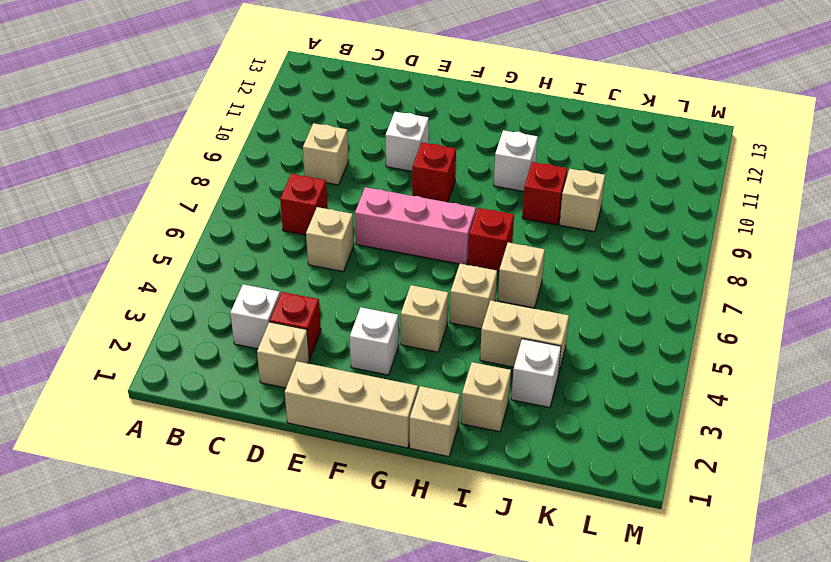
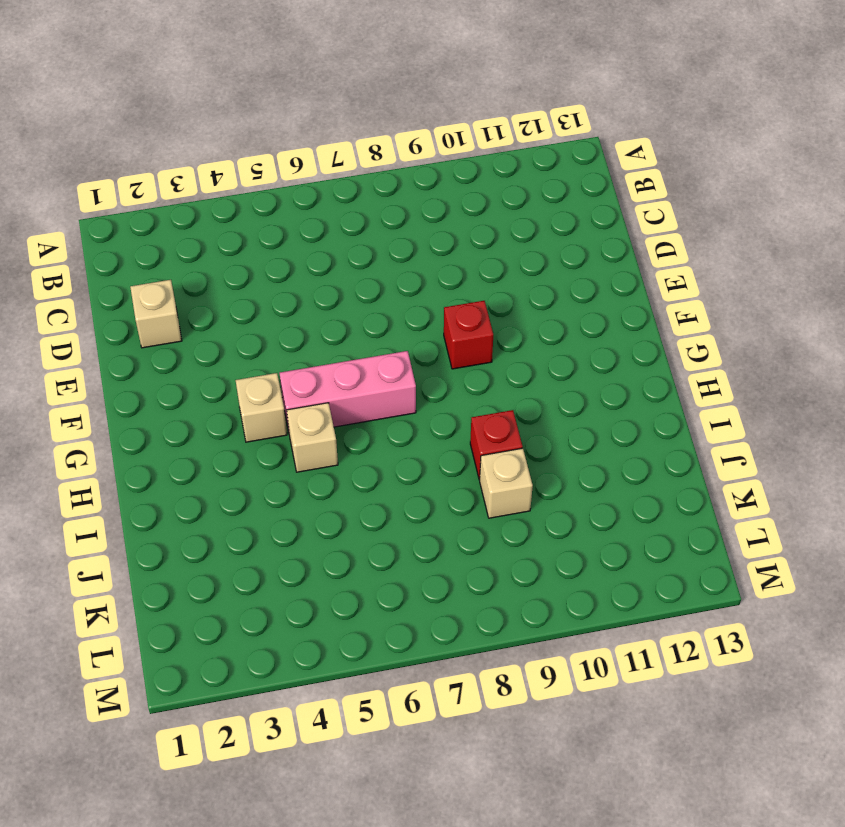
pink brick G5:G7 level 1 -> pink brick E7:G7 level 1
none -> white brick C3 level 1
none -> red brick C7 level 1
none -> tan brick C9 level 1

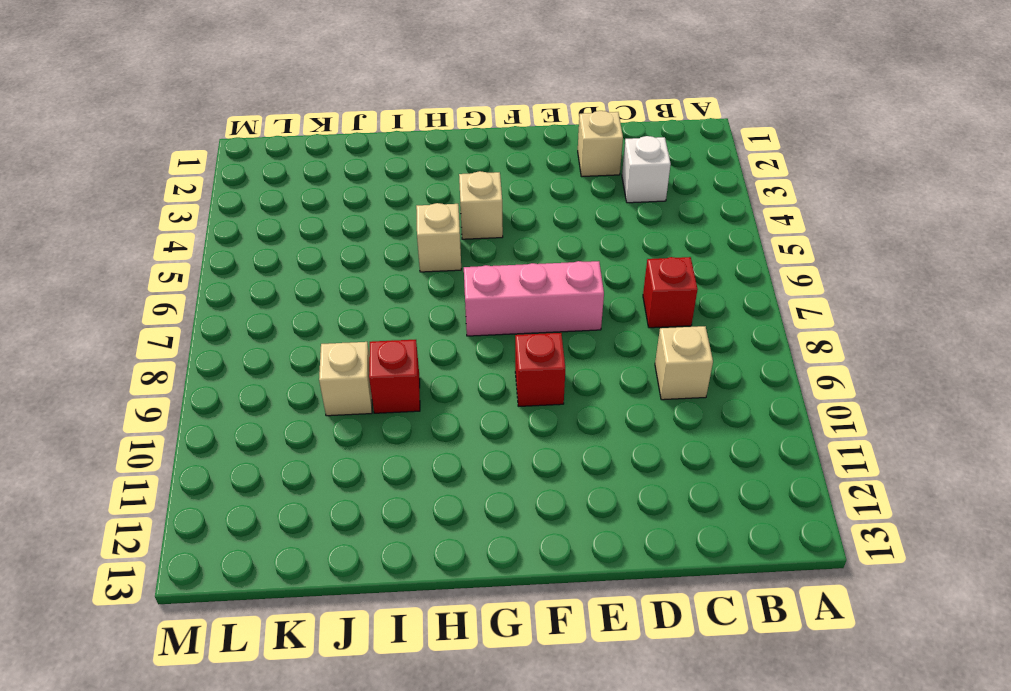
none -> red brick D3 level 1
none -> tan brick D6 level 1
none -> tan brick E1:G1 level 1

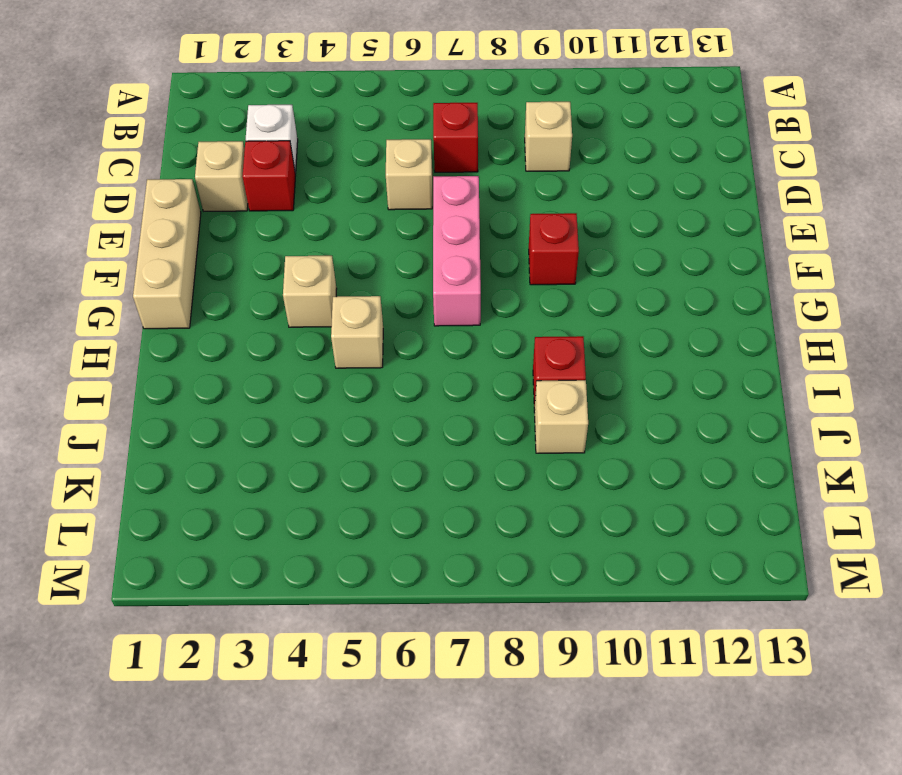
none -> white brick E10 level 1
none -> white brick F3 level 1
none -> tan brick H1 level 1

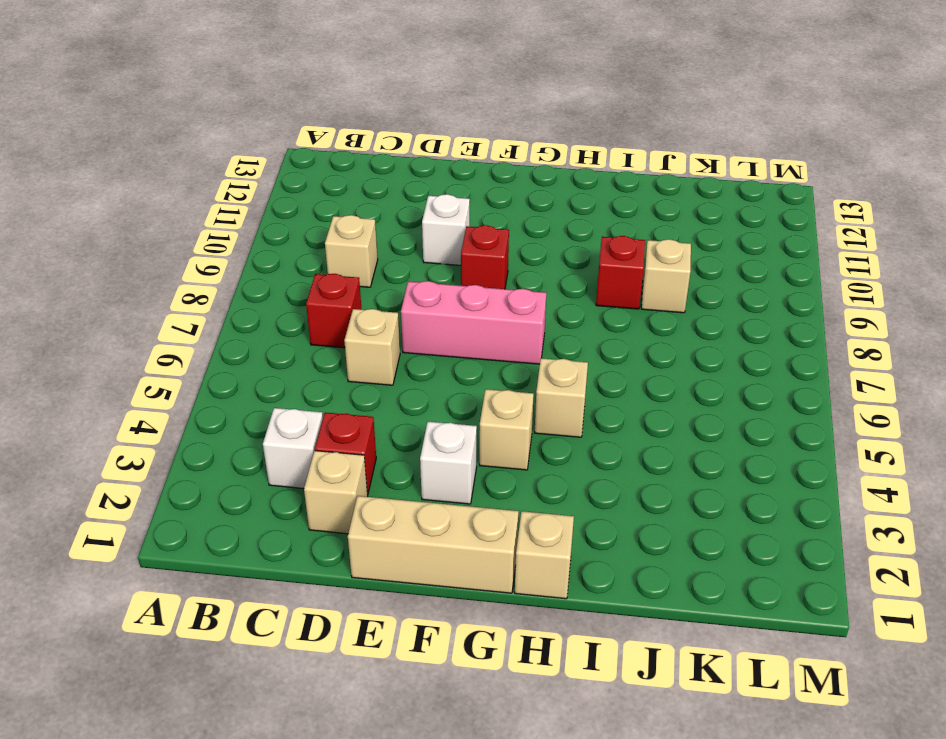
none -> red brick H7 level 1
none -> white brick H10 level 1
none -> tan brick I2 level 1

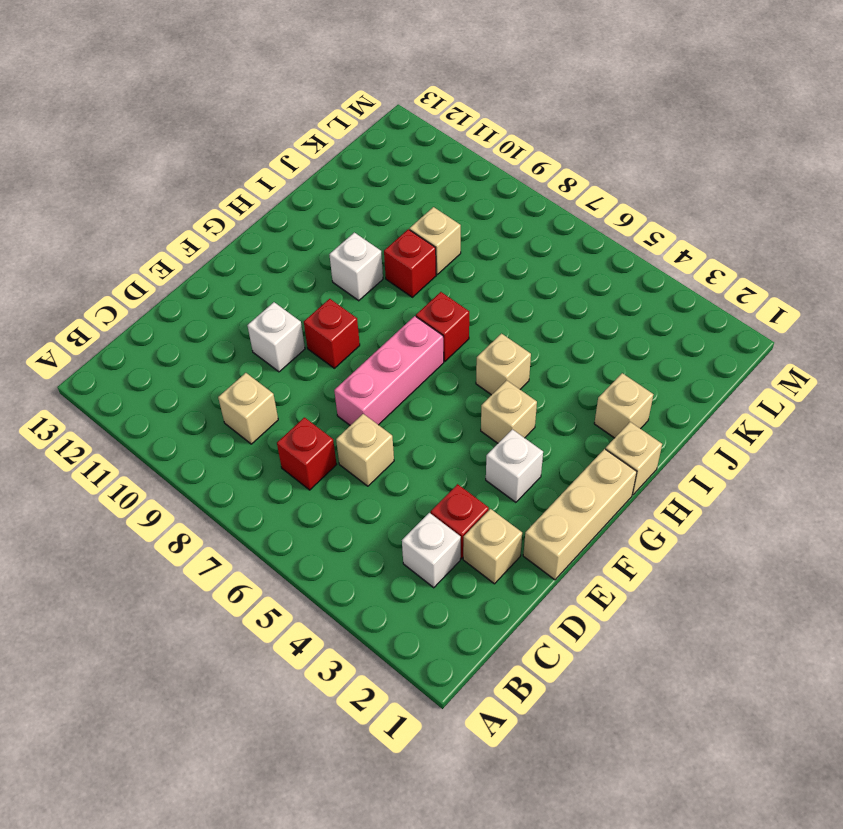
none -> tan brick I4:J4 level 1
none -> tan brick I6 level 1
none -> white brick J3 level 1

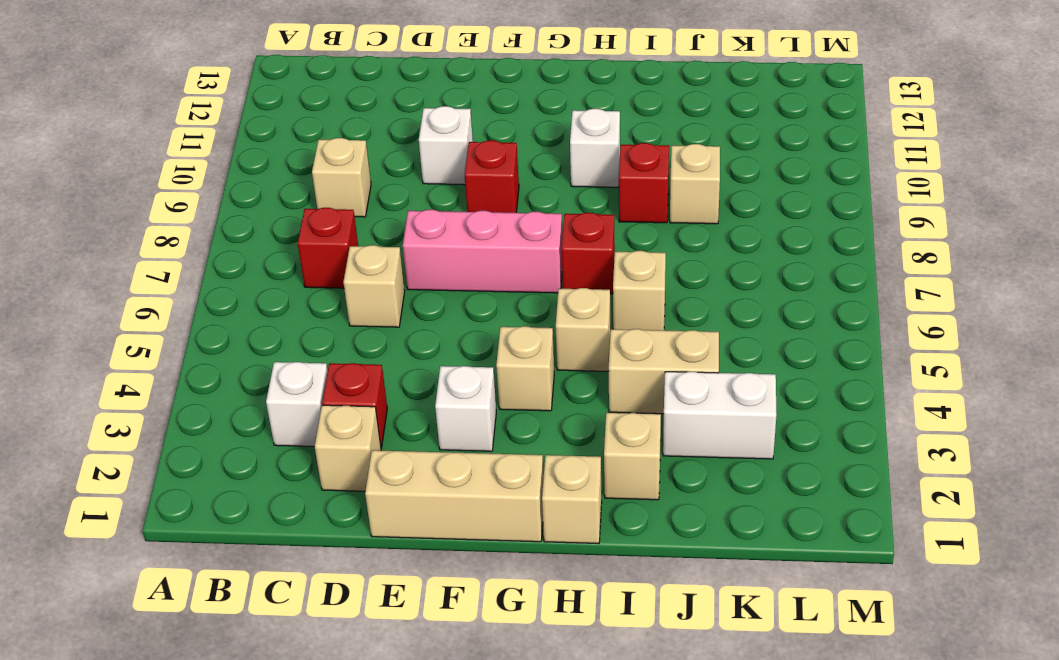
white brick J3:K3 level 1 -> white brick J3 level 1

